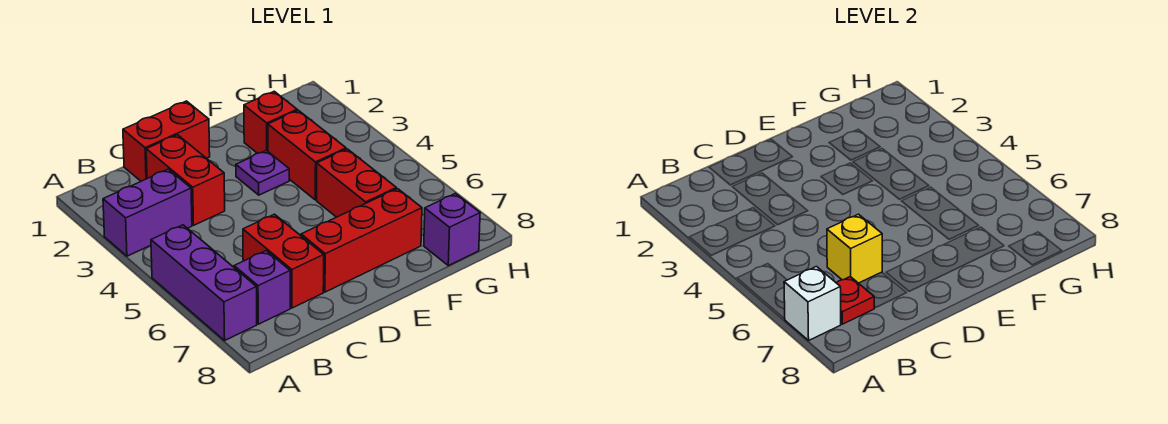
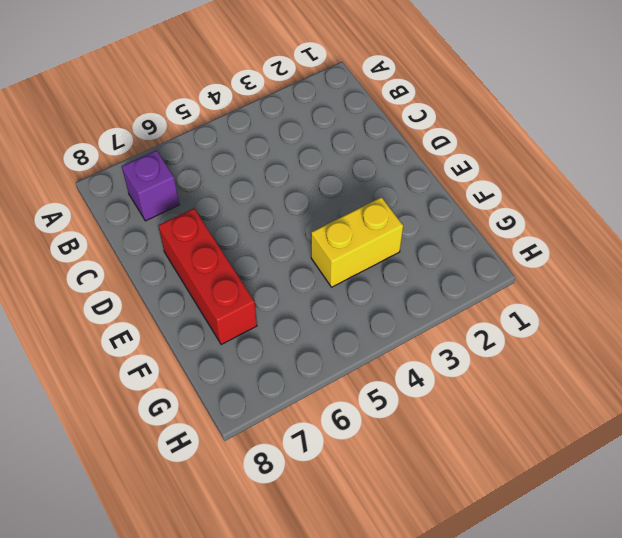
yellow brick F3:F4 level 1 -> red brick F3:F4 level 1
none -> purple brick A3:B3 level 1
none -> purple brick A5:A7 level 1
none -> red brick C1:D1 level 1

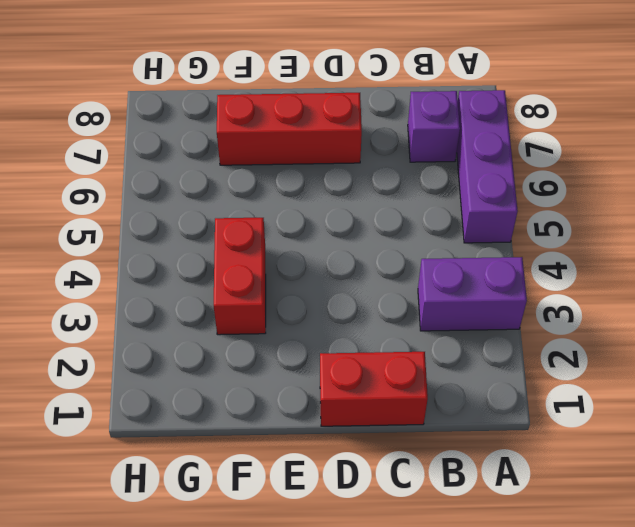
none -> red brick C2:C3 level 1
none -> red brick C6:C7 level 1
none -> purple plate E3 level 1

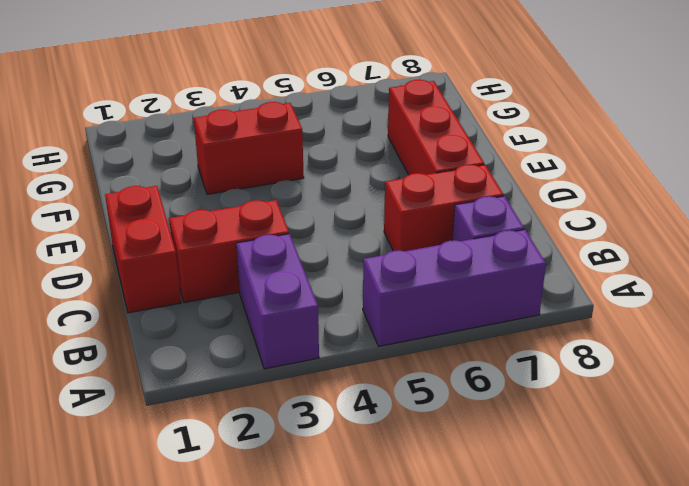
none -> purple plate E3 level 1
none -> red brick F2 level 1
none -> red brick F5:F6 level 1

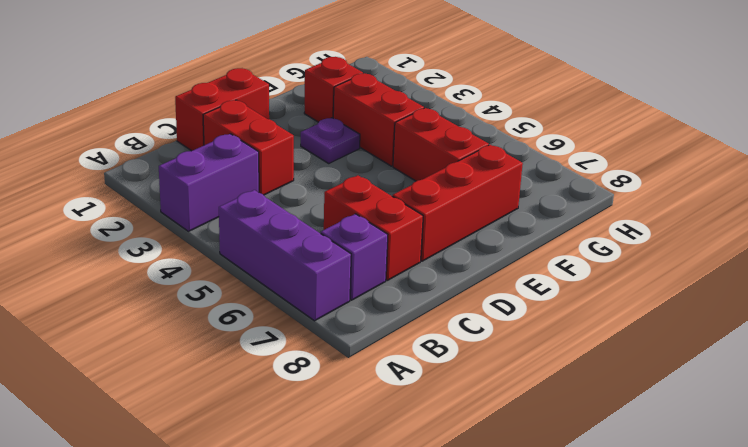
none -> purple brick G8 level 1
none -> white brick A7 level 2
none -> red plate B7 level 2

